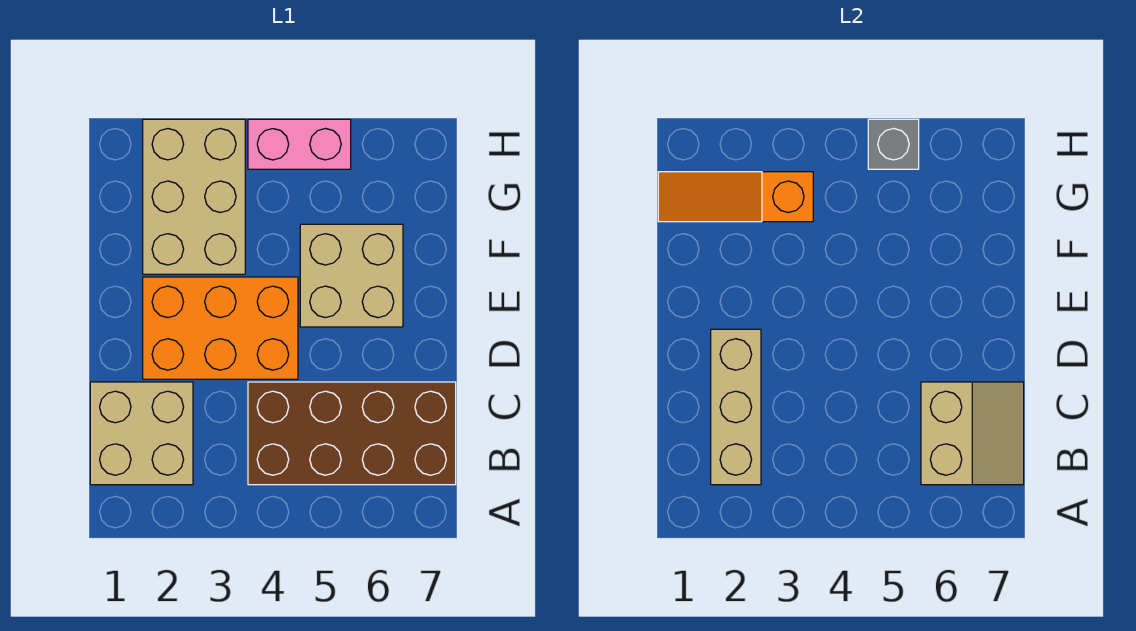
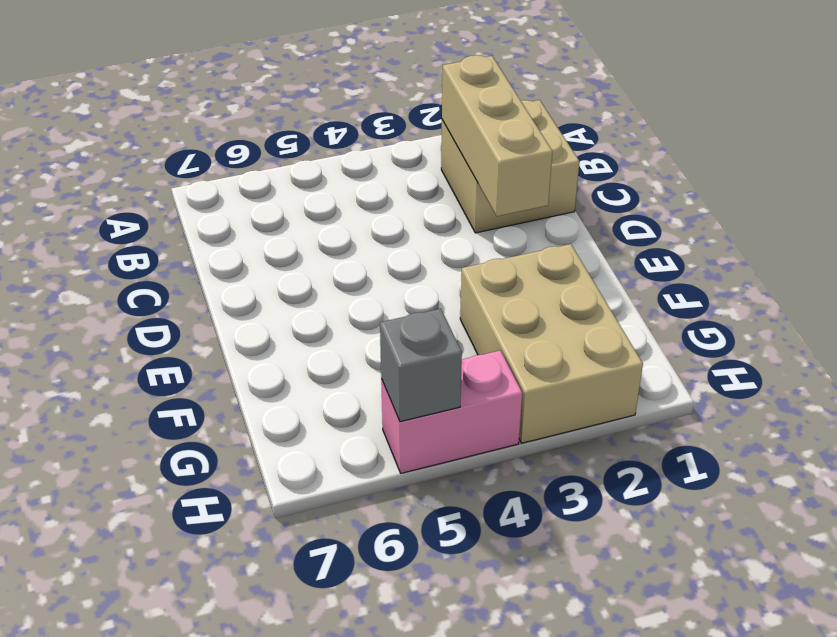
none -> brown brick B4:C7 level 1
none -> orange brick D2:E4 level 1

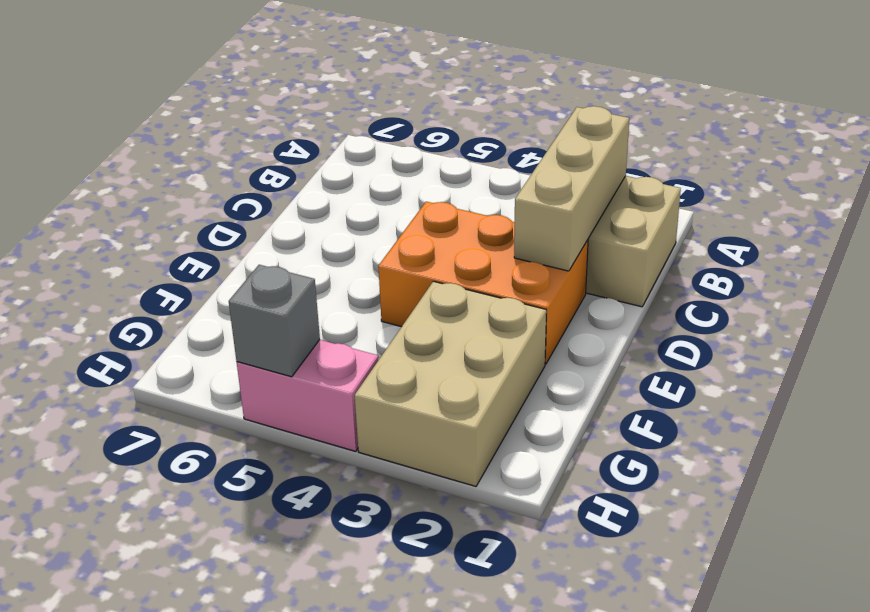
none -> brown brick B4:C7 level 1
none -> tan brick E5:F6 level 1

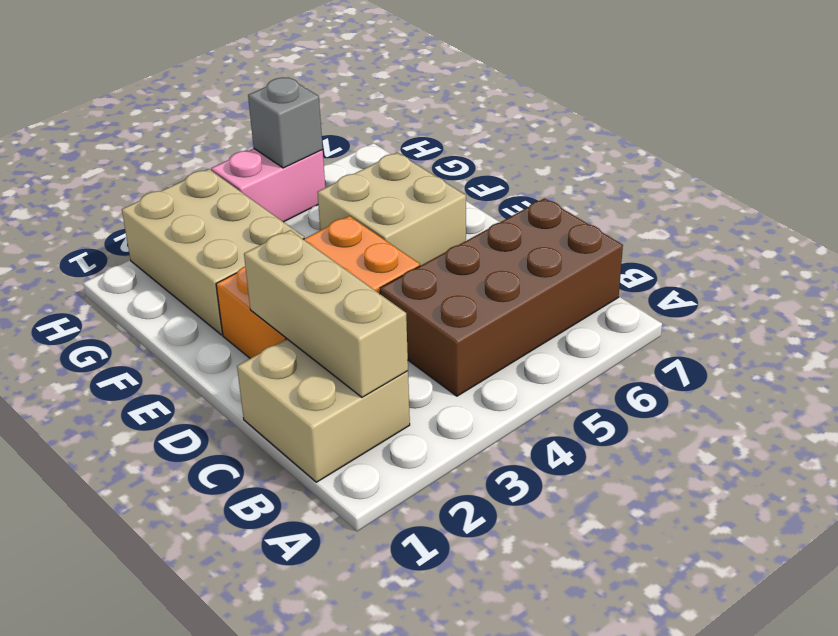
none -> tan slope B6:C7 level 2 top 6
none -> orange slope G1:G3 level 2 top 3

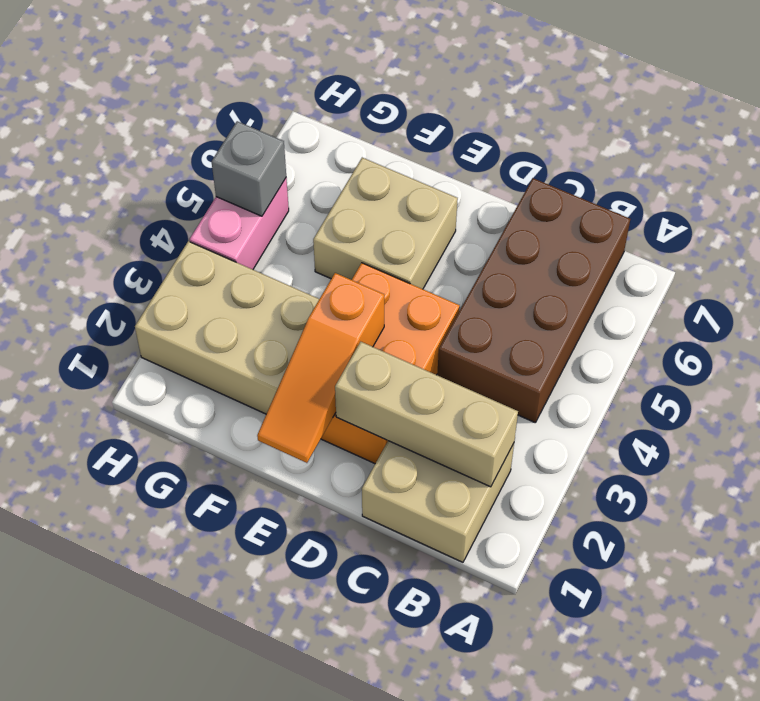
orange slope E1:E3 level 2 top 3 -> orange slope G1:G3 level 2 top 3
none -> tan slope B6:C7 level 2 top 6

